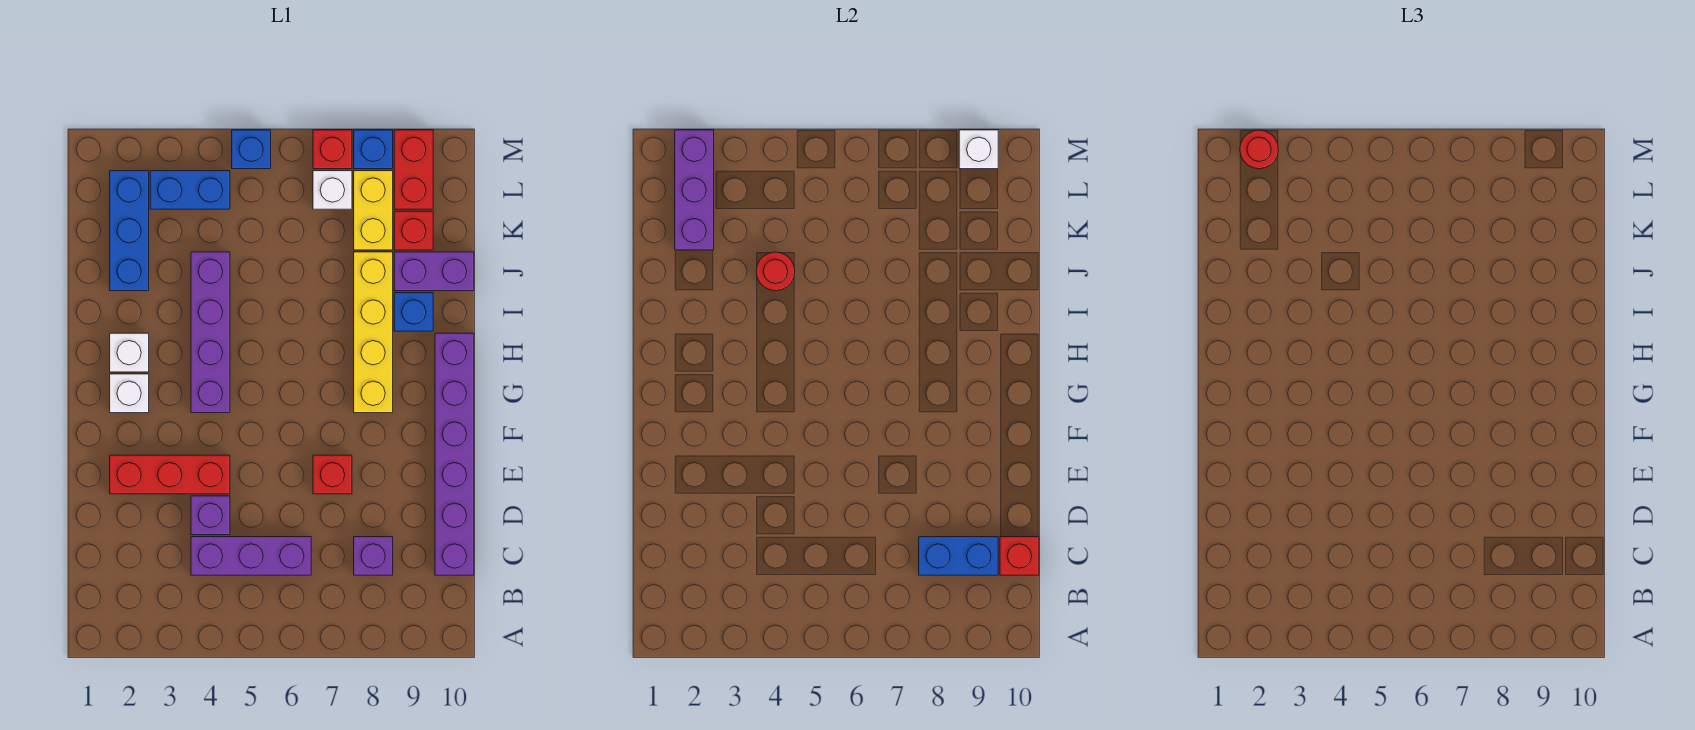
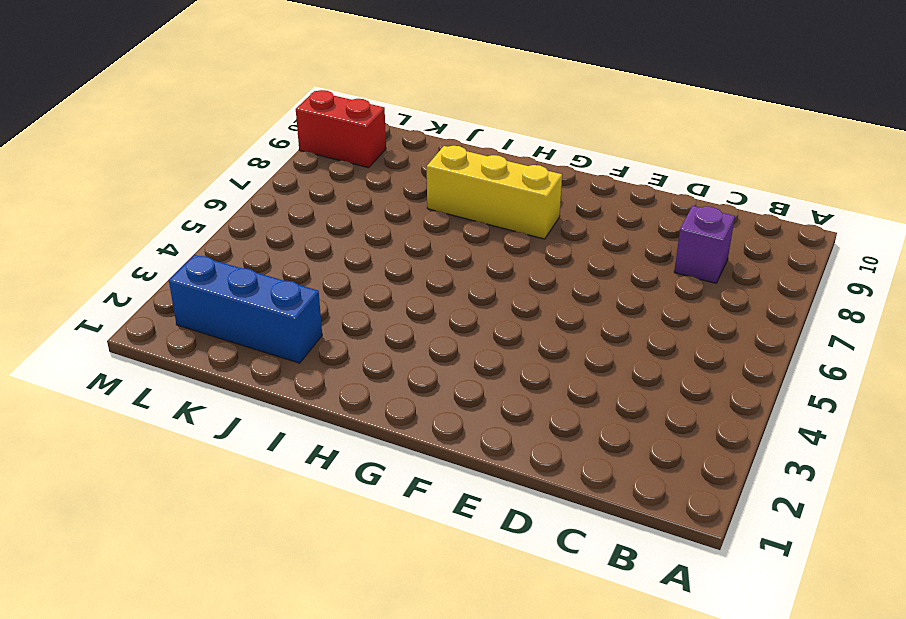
yellow brick G8:I8 level 1 -> yellow brick G8:J8 level 1
none -> purple brick C4:C6 level 1
none -> purple brick C10:H10 level 1
none -> purple brick D4 level 1

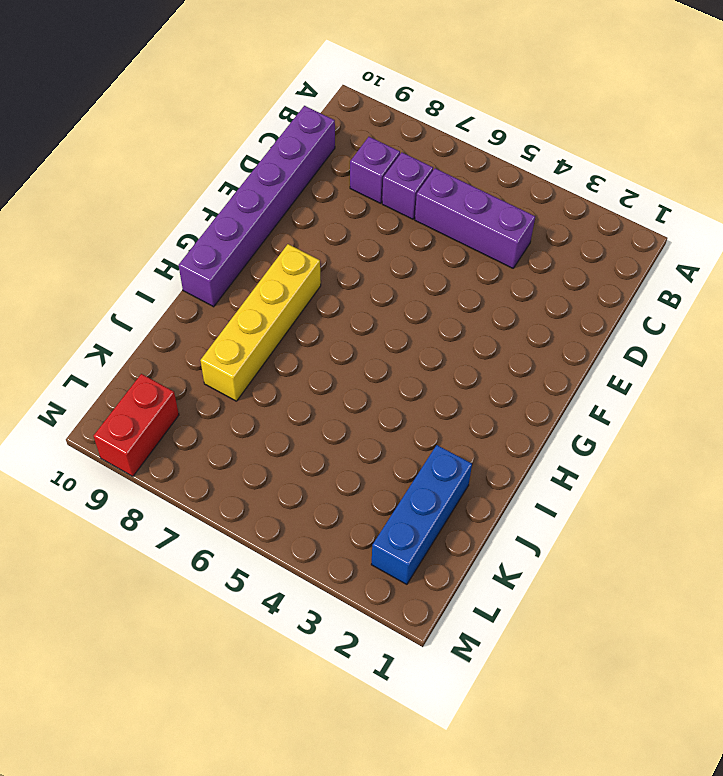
purple brick C7 level 1 -> purple brick D4 level 1
none -> red brick E2:E4 level 1
none -> red brick E7 level 1
none -> white brick G2 level 1

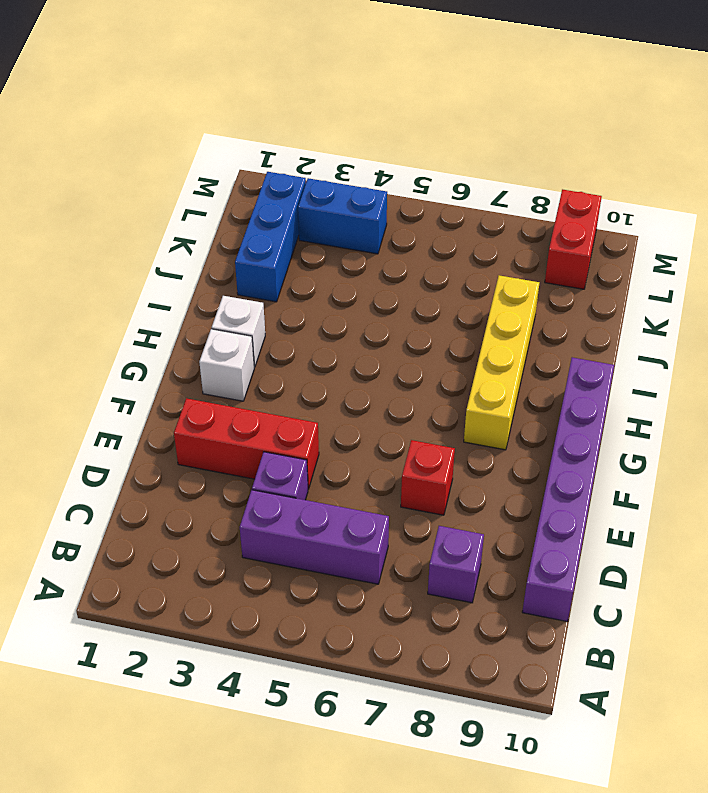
none -> purple brick G4:J4 level 1
none -> blue brick I9 level 1
none -> purple brick J9:J10 level 1

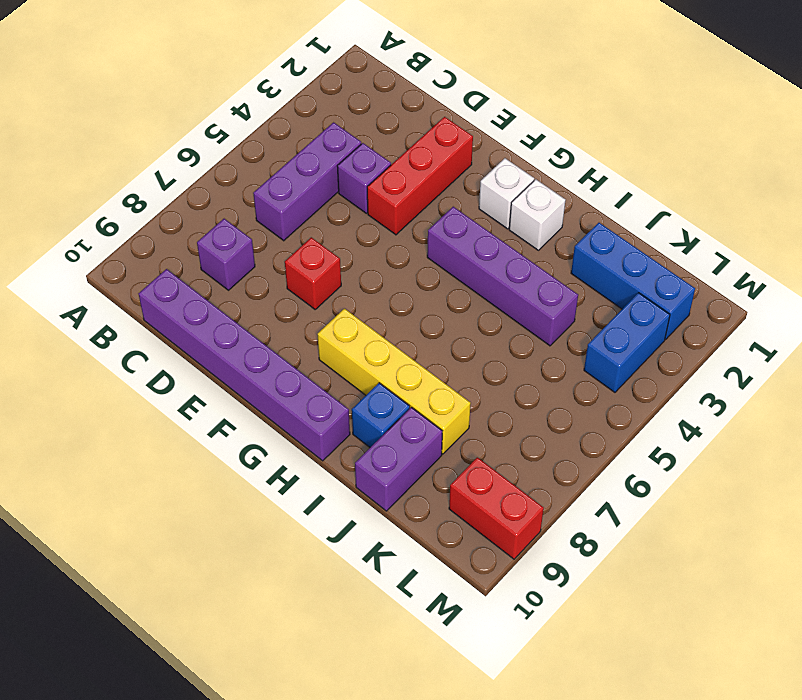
none -> yellow brick K8:L8 level 1
none -> red brick K9 level 1
none -> white brick L7 level 1

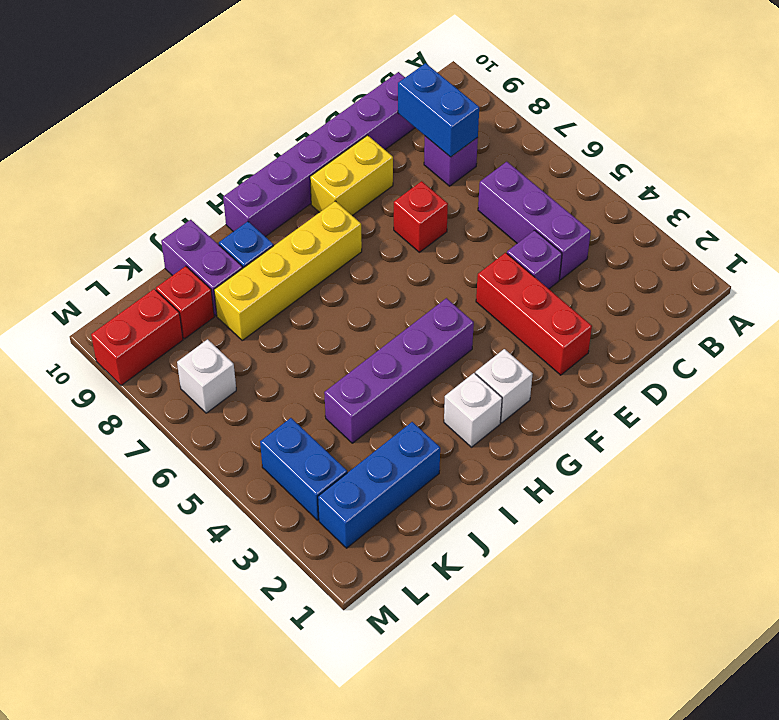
yellow brick E9:F9 level 1 -> yellow brick K8:L8 level 1
none -> blue brick M5 level 1
none -> red brick M7 level 1
none -> blue brick M8 level 1

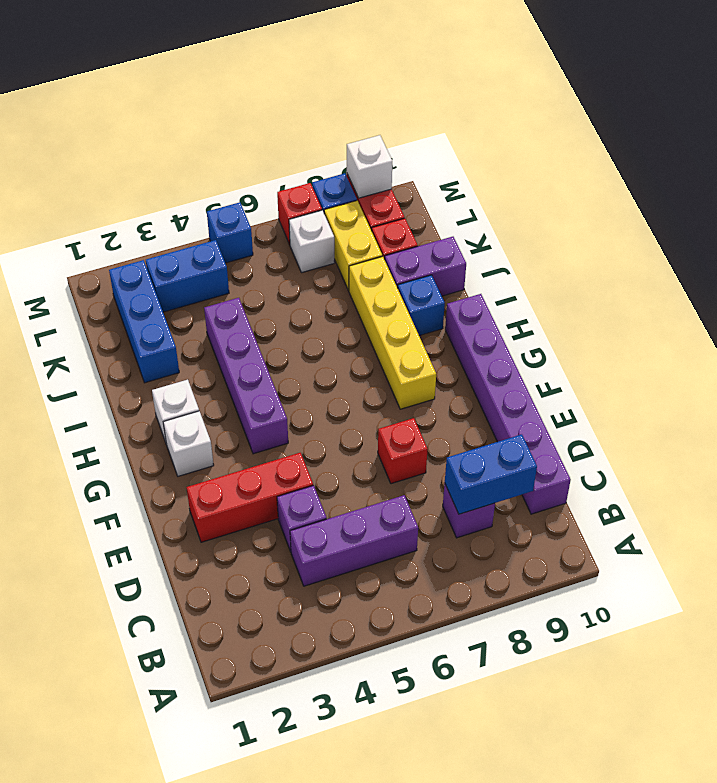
none -> red brick C10 level 2
none -> red round brick J4 level 2
none -> purple brick K2:M2 level 2

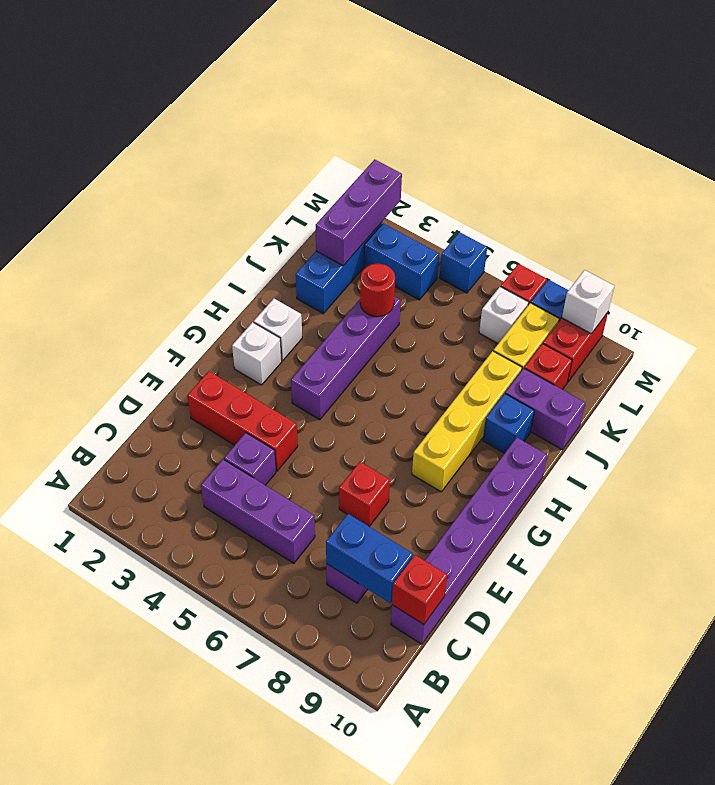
none -> red round brick M2 level 3

